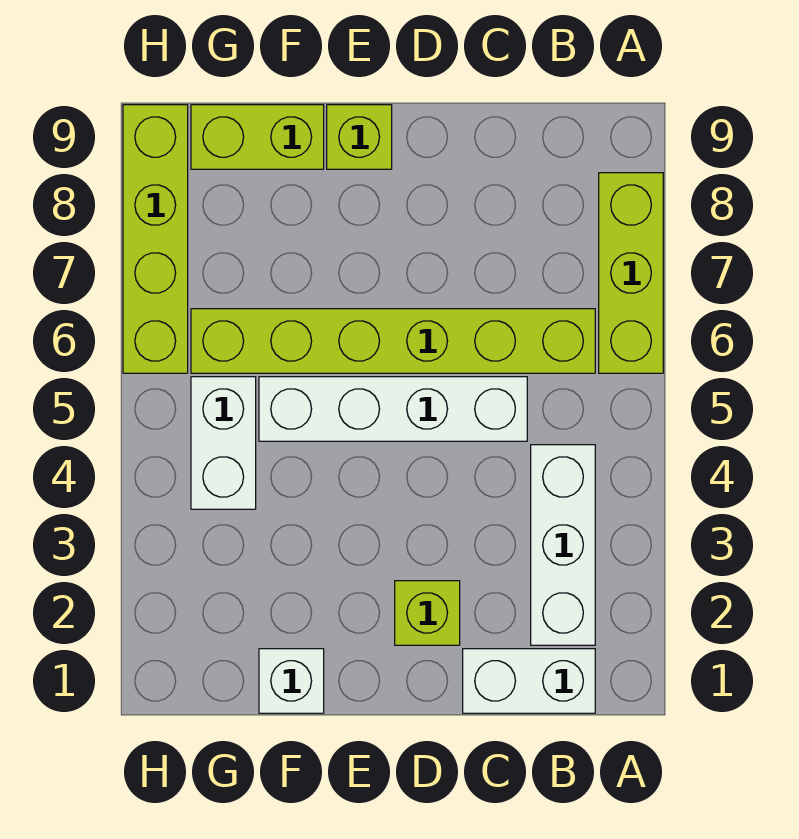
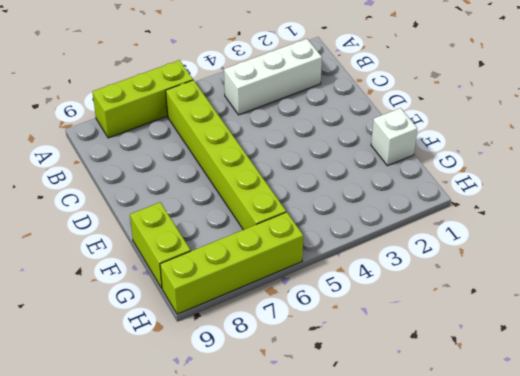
none -> white brick B1:C1 level 1
none -> white brick C5:F5 level 1

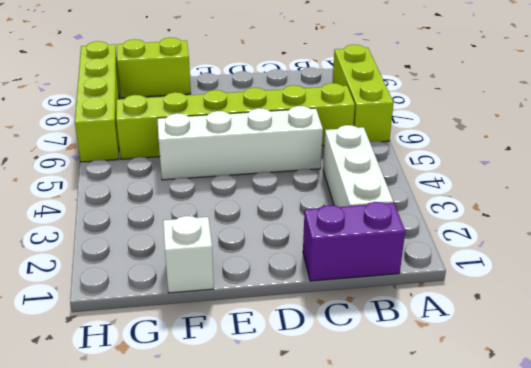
purple brick B1:C1 level 1 -> white brick B1:C1 level 1
none -> lime brick D2 level 1
none -> lime brick E9 level 1

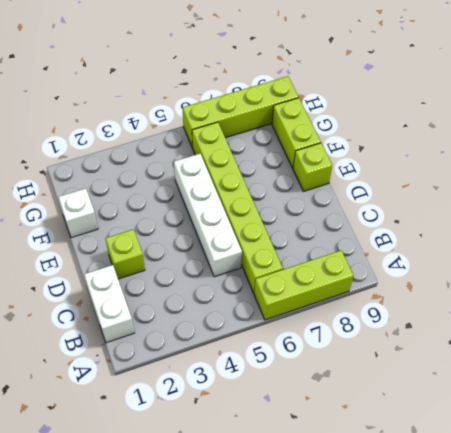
none -> white brick B2:B4 level 1
none -> white brick G4:G5 level 1

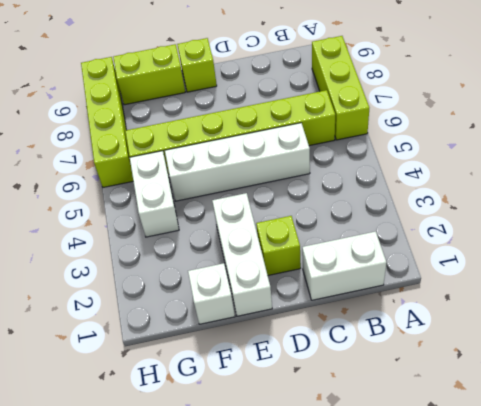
white brick E1:E3 level 1 -> white brick B2:B4 level 1

